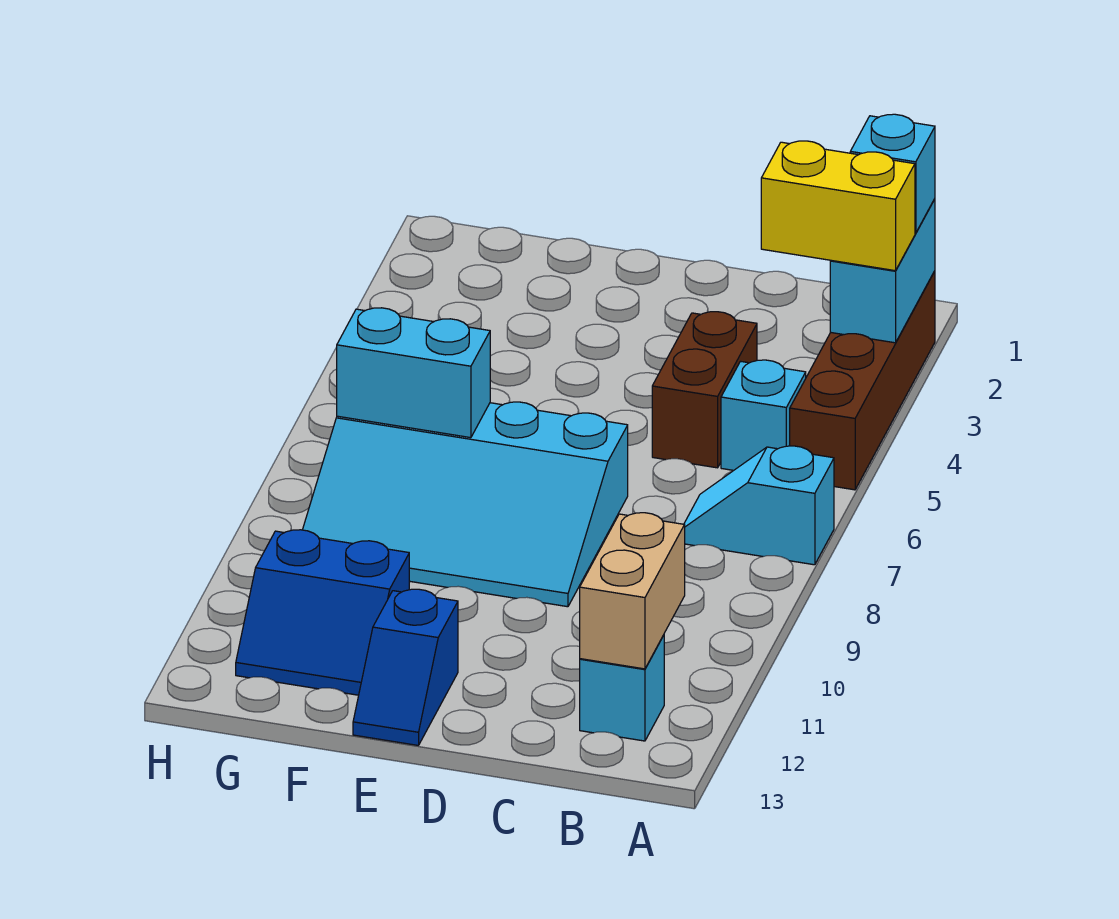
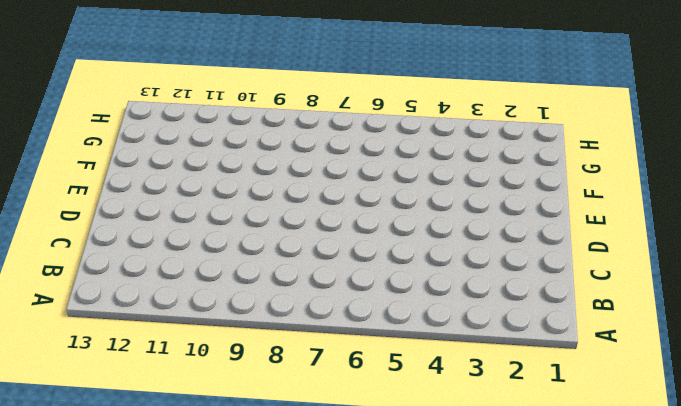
none -> brown brick A2:A5 level 1
none -> cyan slope A7:B7 level 1 top A
none -> cyan brick B5 level 1

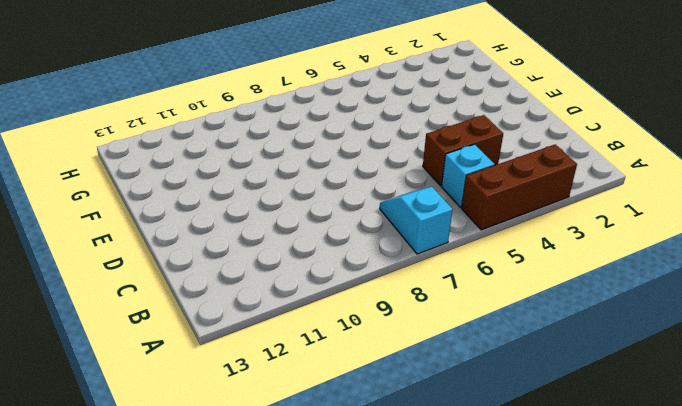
brown brick A3:A5 level 1 -> brown brick A2:A5 level 1
none -> cyan brick B12 level 1
none -> cyan slope D7:G9 level 1 top 7
none -> blue slope E12:E13 level 1 top 12

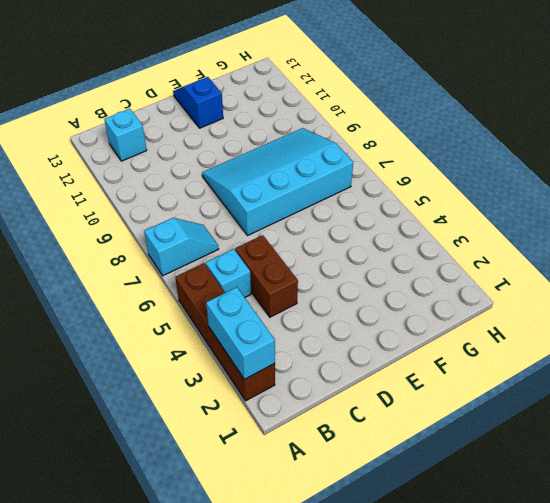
none -> blue slope F11:G12 level 1 top 11
none -> tan brick B11:B12 level 2
none -> cyan brick F7:G7 level 2

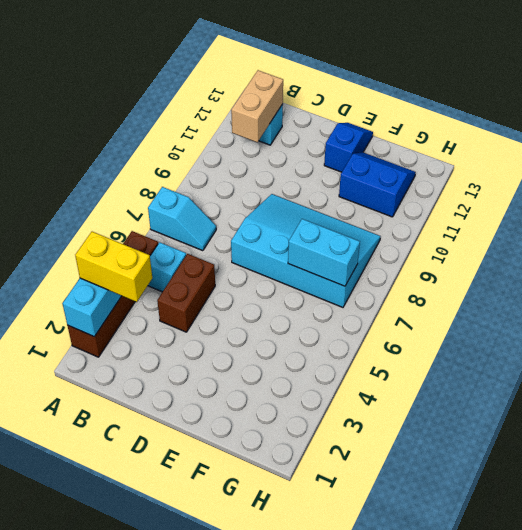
none -> cyan brick A2 level 3

